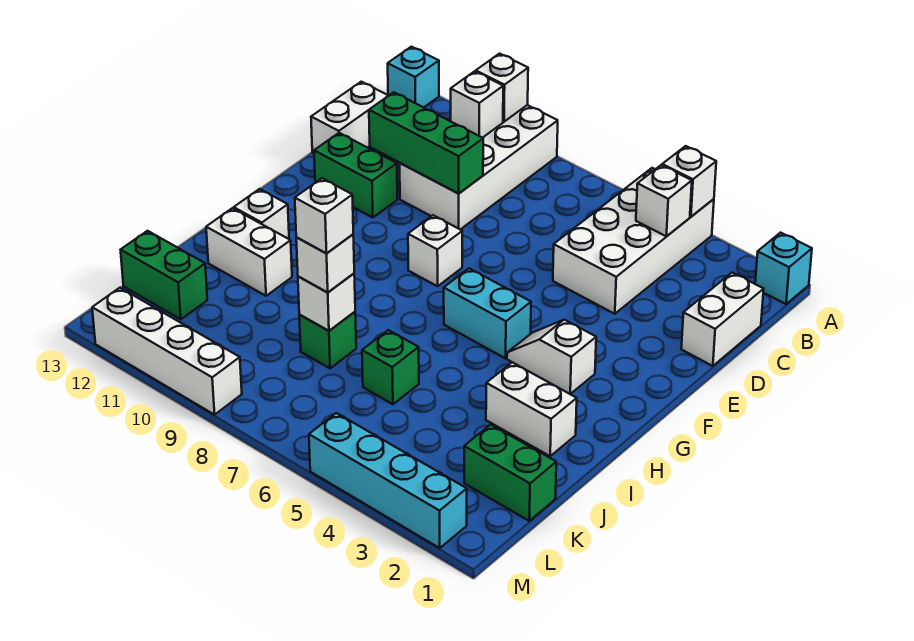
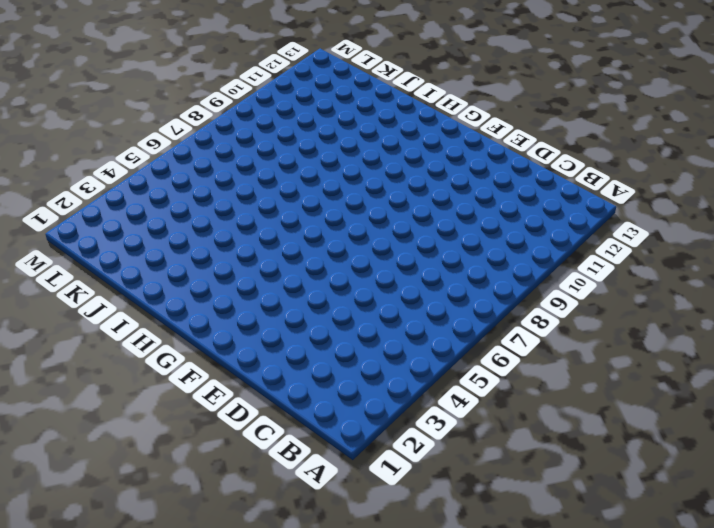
none -> cyan brick A1 level 1
none -> white brick A4:D5 level 1
none -> white brick A9:D10 level 1

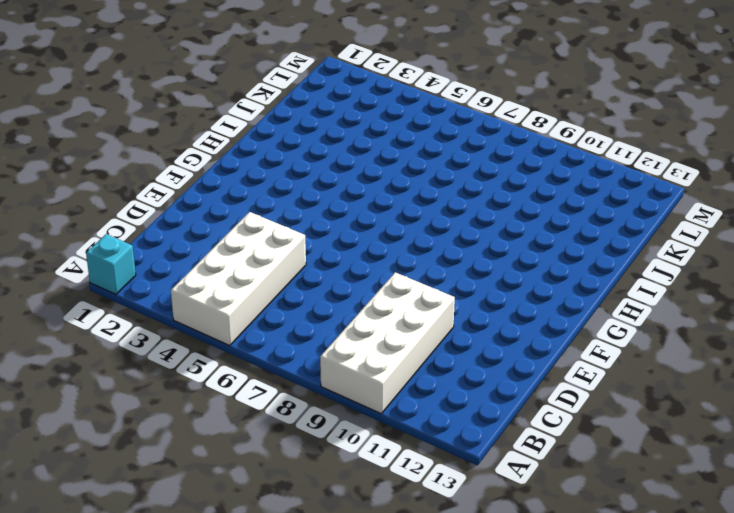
none -> cyan brick A13 level 1
none -> white brick C1:D1 level 1
none -> white brick C13:D13 level 1

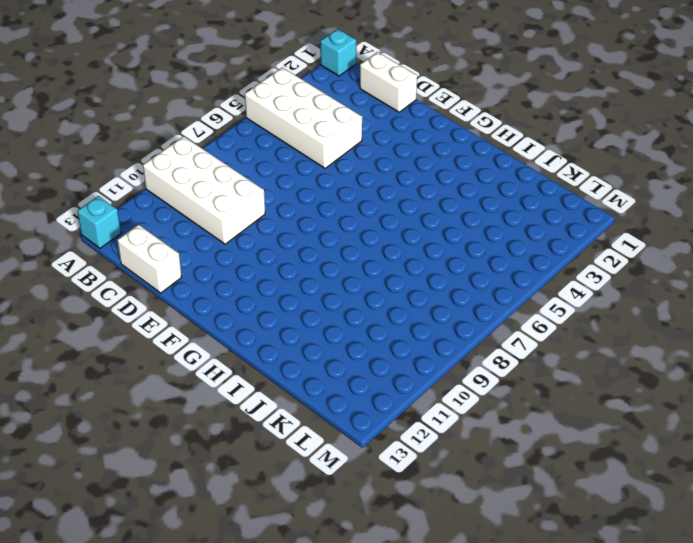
none -> green brick E11:E12 level 1
none -> white brick F8 level 1
none -> white slope G3:G4 level 1 top 3

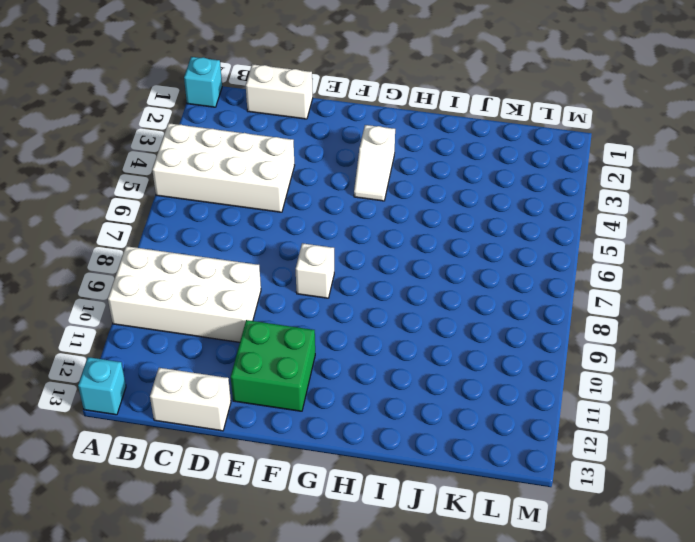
green brick E11:F12 level 1 -> green brick E11:E12 level 1
none -> cyan brick G5:G6 level 1
none -> white brick H12 level 1
none -> white brick I2:I3 level 1

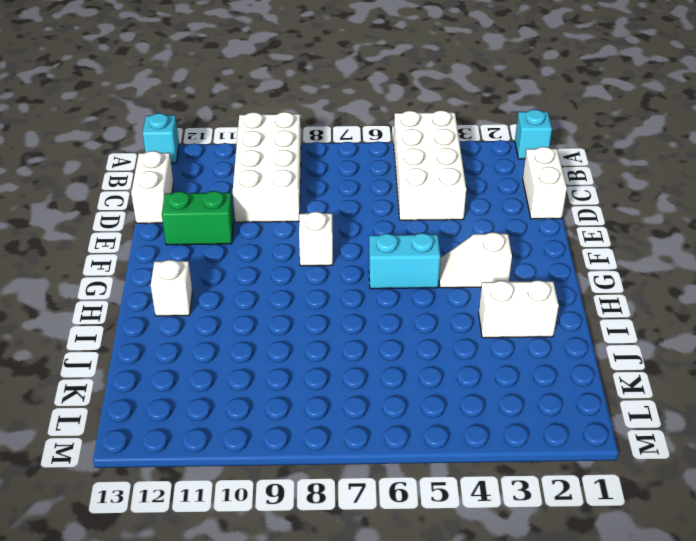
none -> white brick I11:I12 level 1
none -> green brick J6 level 1
none -> green brick J8 level 1

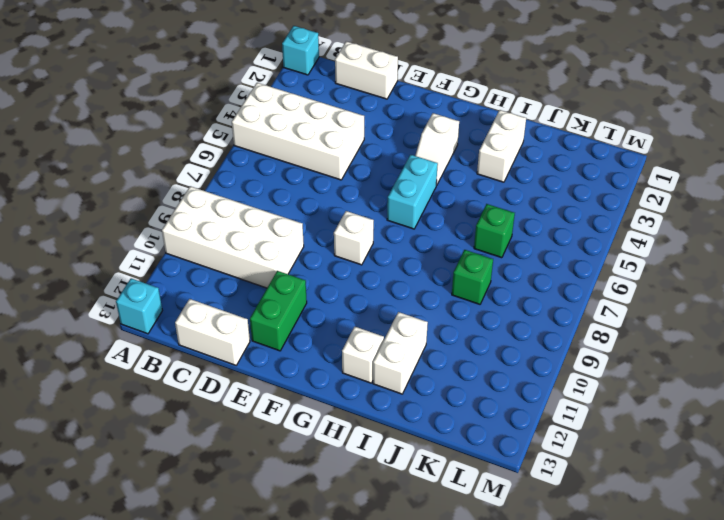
none -> green brick K1:K2 level 1
none -> green brick K12:K13 level 1
none -> cyan brick M2:M5 level 1

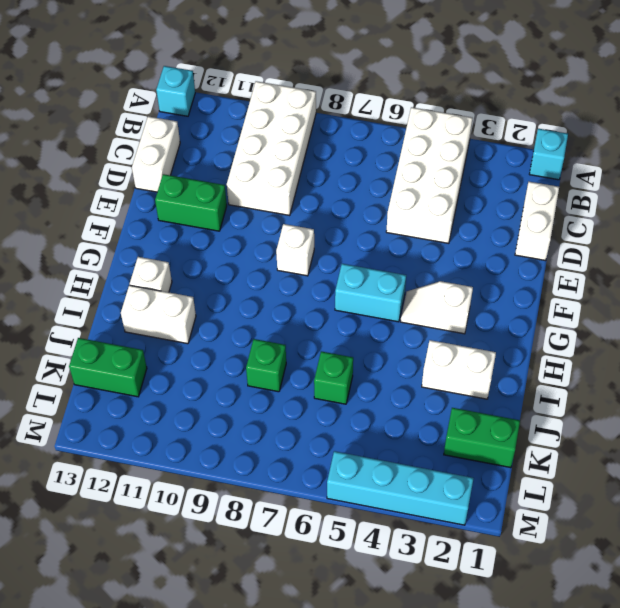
none -> white brick M9:M12 level 1
none -> white brick A4 level 2
none -> white brick A10 level 2

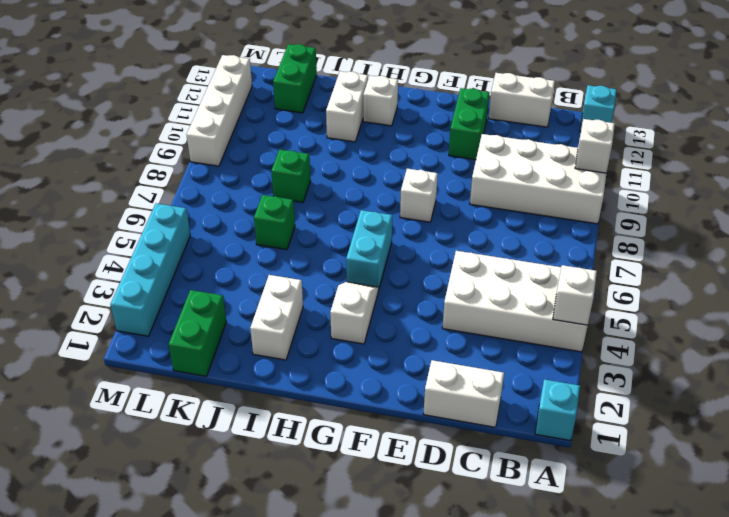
none -> white brick B4 level 2
none -> white brick B10 level 2
none -> green brick D9:D11 level 2

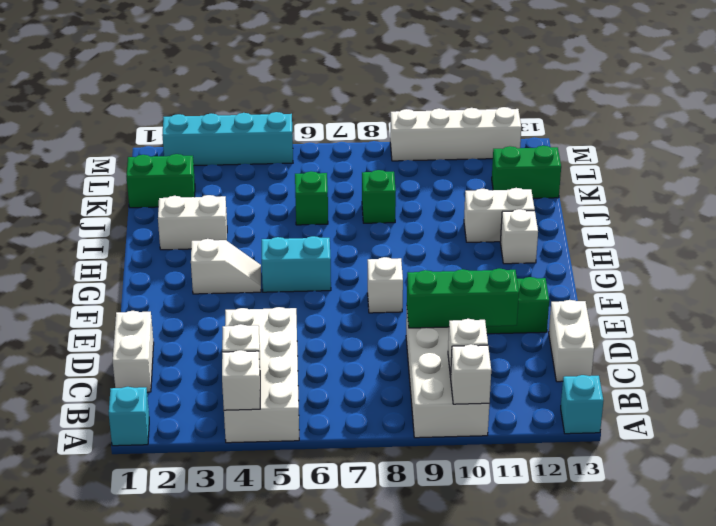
none -> white brick J8 level 2
none -> white brick J8 level 3
none -> white brick J8 level 4

